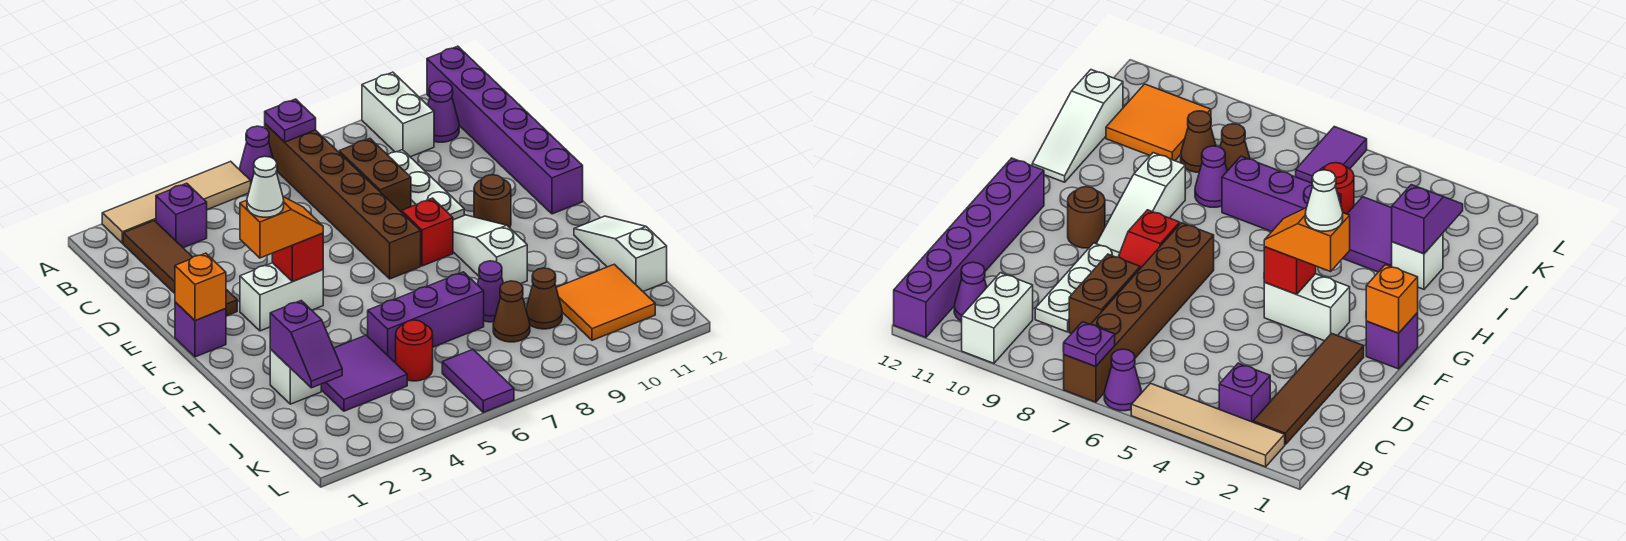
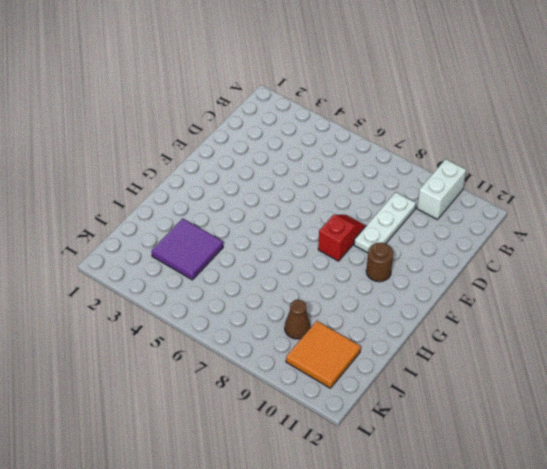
none -> tan tile A2:A5 level 1
none -> purple cone A6 level 1
none -> brown brick A7:F7 level 1
none -> purple brick A12:F12 level 1

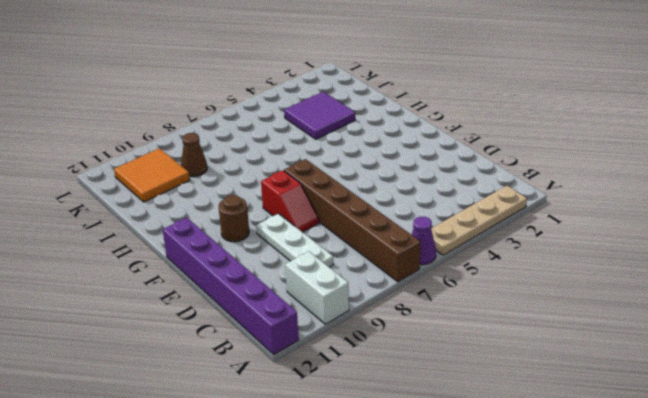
tan plate A2:A5 level 1 -> tan tile A2:A5 level 1
none -> brown tile B2:E2 level 1
none -> purple brick B3 level 1
none -> purple cone B11 level 1
none -> brown brick C8:D8 level 1

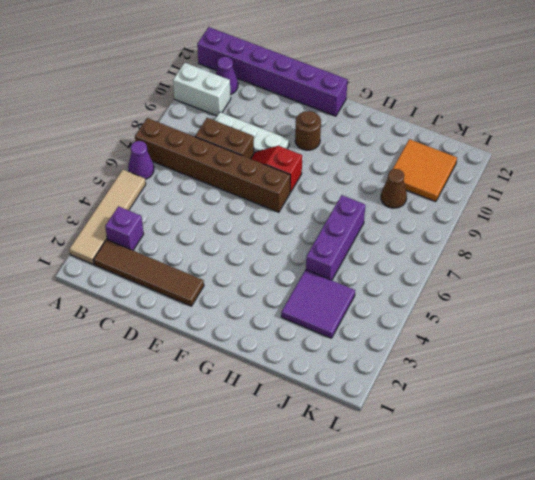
none -> purple brick F1 level 1
none -> white brick F3:F4 level 1
none -> white slope F9:H9 level 1 top H
none -> white slope H12:J12 level 1 top J

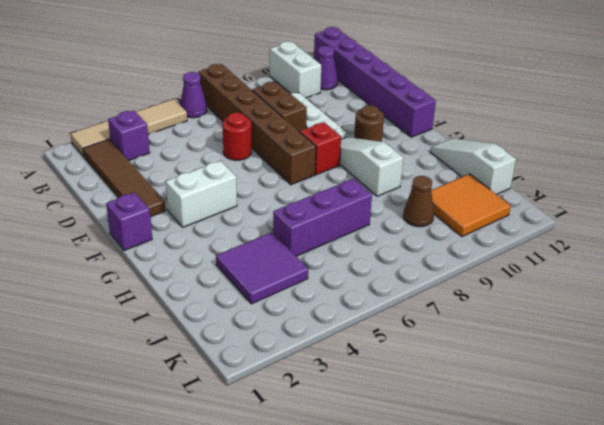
red round brick D6 level 1 -> red round brick J5 level 1
none -> white brick I2 level 1
none -> purple cone I8 level 1
none -> brown cone J8 level 1
none -> purple tile K6:L6 level 1

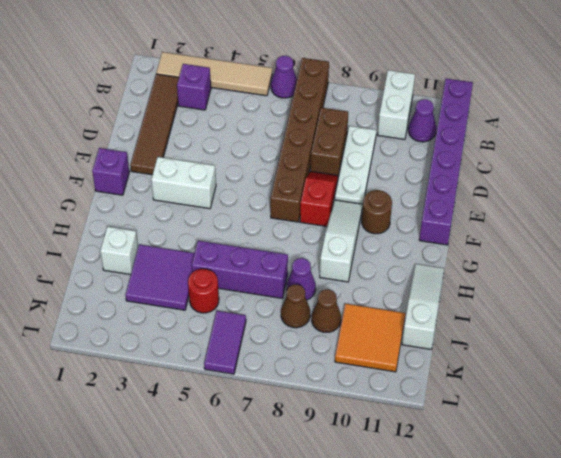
none -> purple plate A7 level 2
none -> orange brick F1 level 2
none -> red brick F4 level 2
none -> purple slope I2:J2 level 2 top I

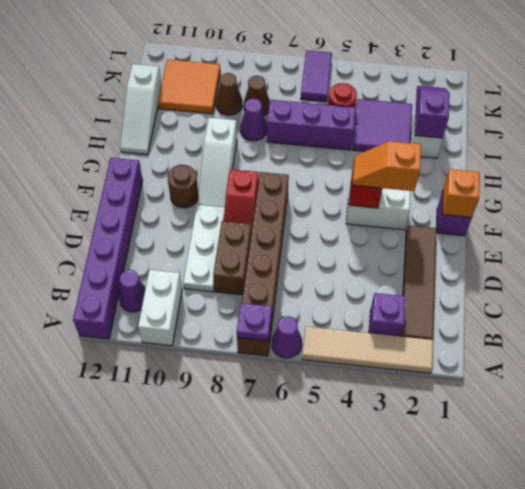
none -> white cone F3 level 4

